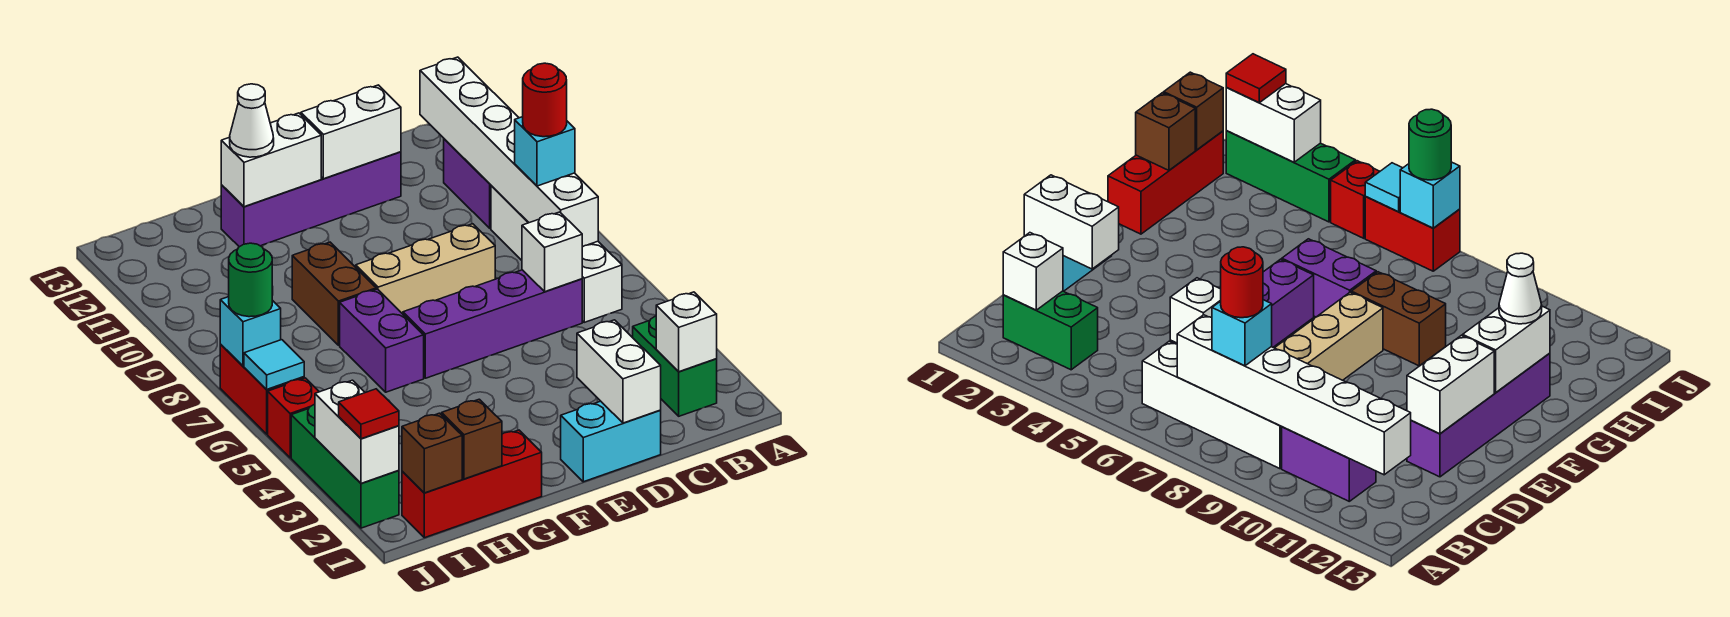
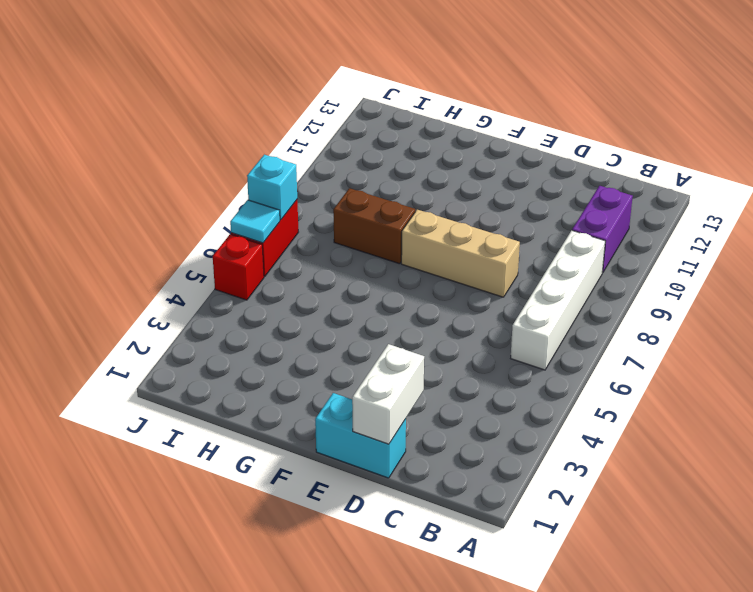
brown brick G8:H8 level 1 -> brown brick G8:G9 level 1
none -> green brick B2:B3 level 1
none -> purple brick C6:F6 level 1
none -> purple brick D12:G12 level 1

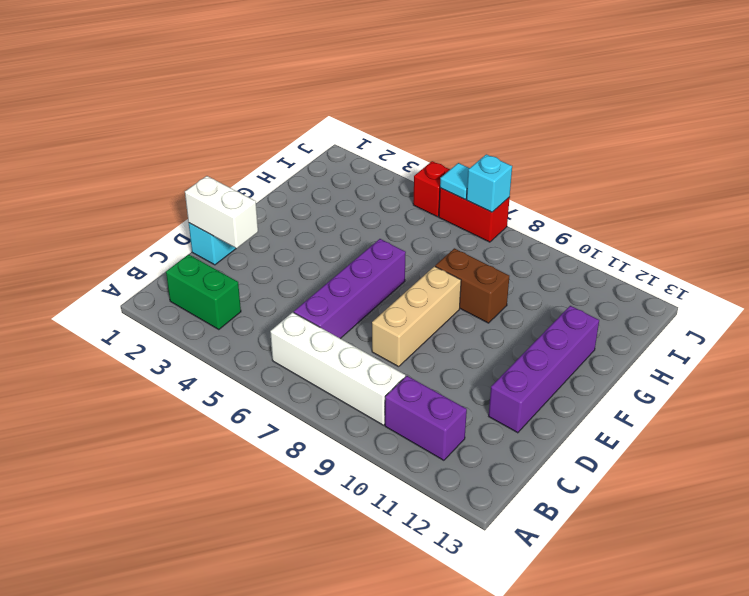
none -> red brick G1:I1 level 1
none -> purple brick G6:G7 level 1
none -> green brick J2:J4 level 1

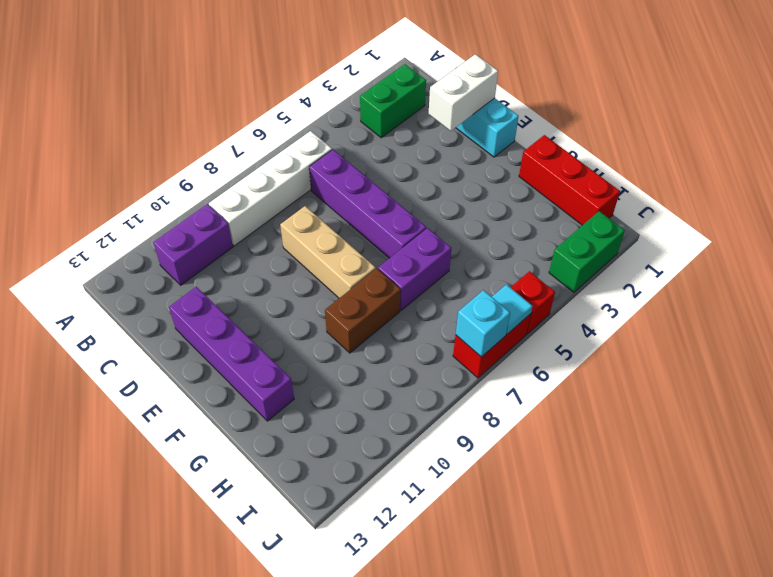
green brick J2:J3 level 1 -> green brick J2:J4 level 1
none -> white brick B2 level 2
none -> white brick B7:B12 level 2
none -> white brick C6 level 2

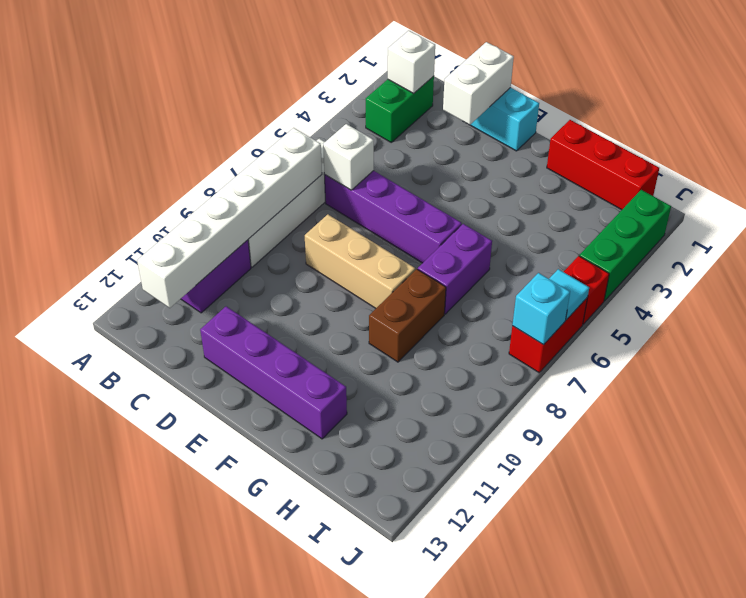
none -> white brick D12:E12 level 2
none -> white brick F12:G12 level 2
none -> brown brick H1 level 2

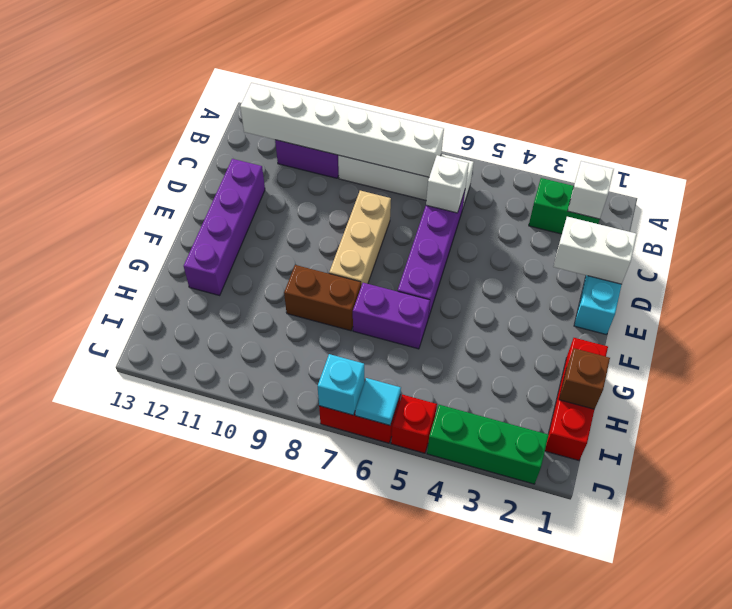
none -> white brick D12:E12 level 2
none -> white brick F12:G12 level 2
none -> brown brick I1 level 2

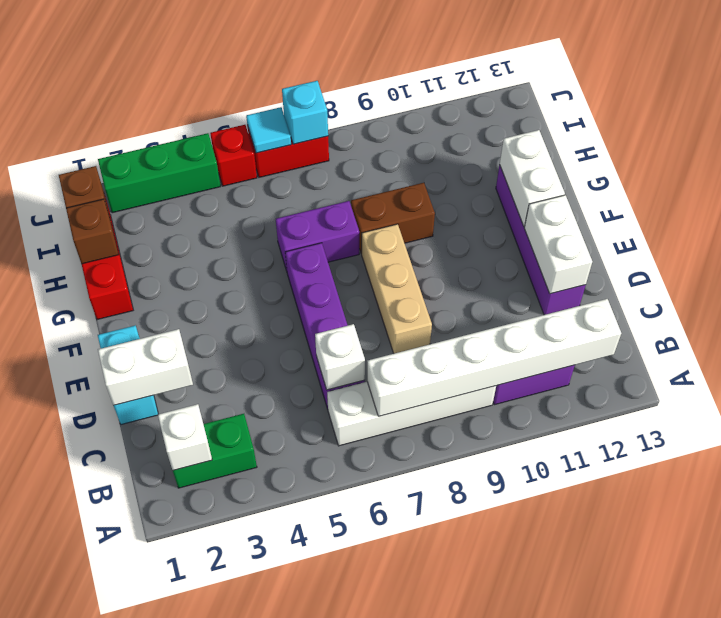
none -> white brick J2:J3 level 2
none -> cyan brick B8 level 3
none -> white cone G12 level 3

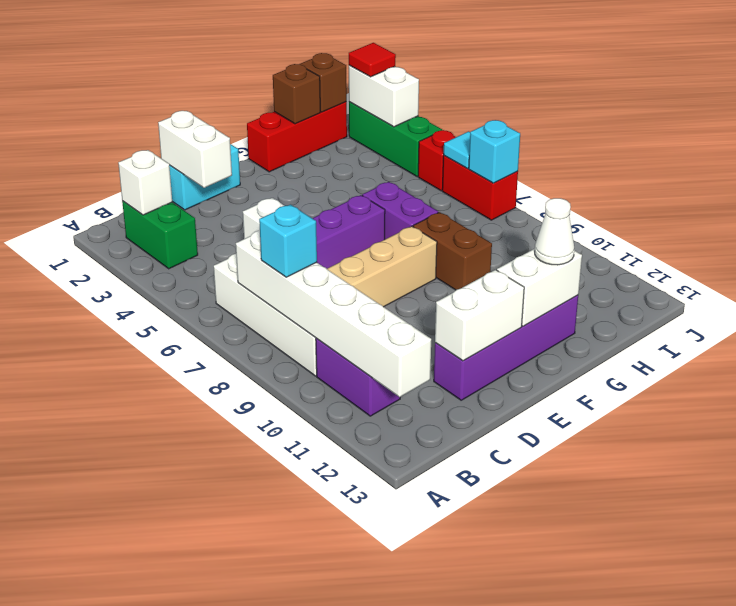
none -> green round brick J7 level 3
none -> red round brick B8 level 4

